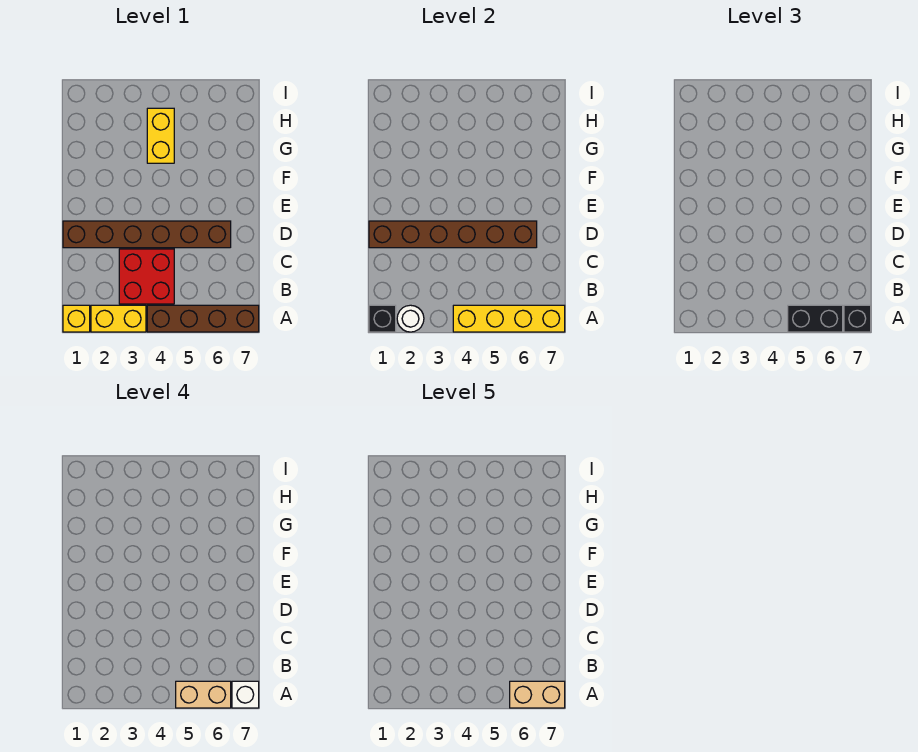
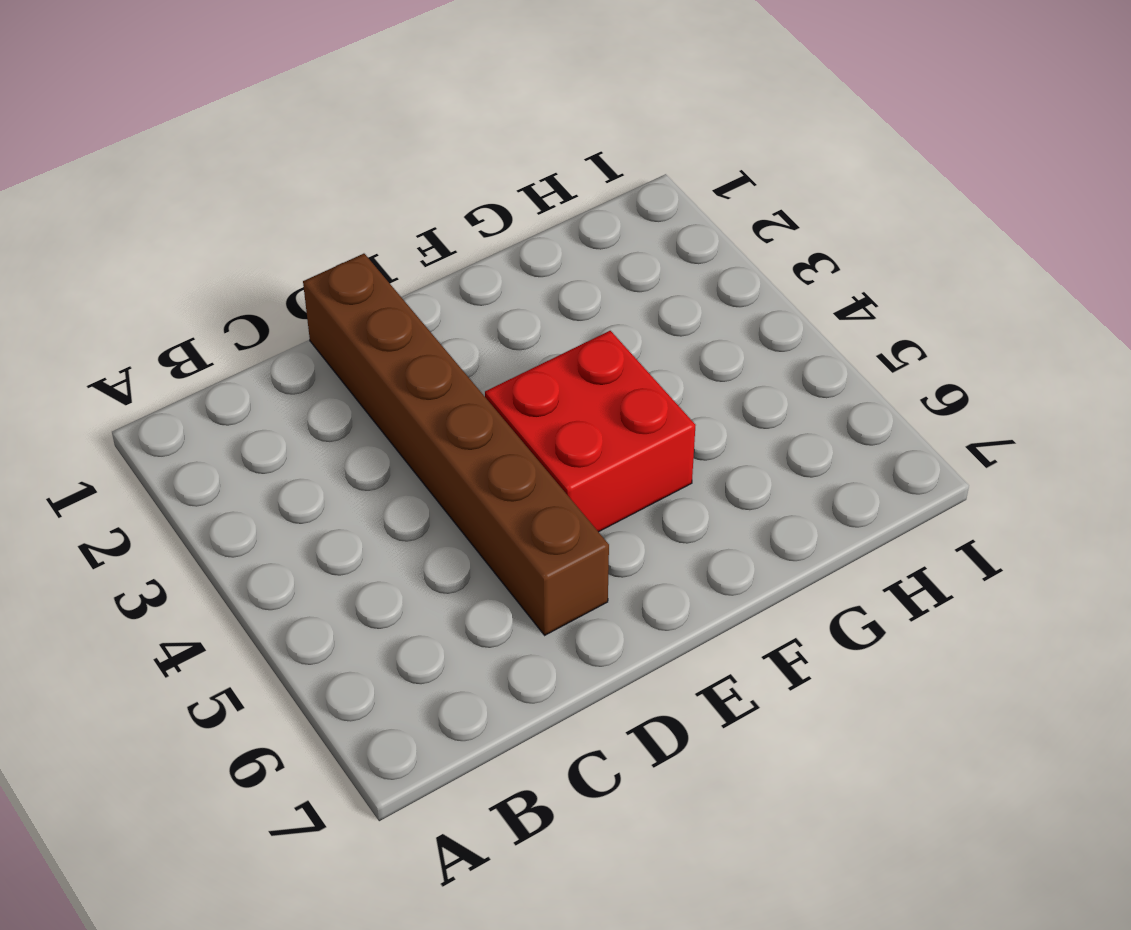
red brick E4:F5 level 1 -> red brick B3:C4 level 1
none -> yellow brick A1 level 1
none -> yellow brick A2:A3 level 1
none -> brown brick A4:A7 level 1

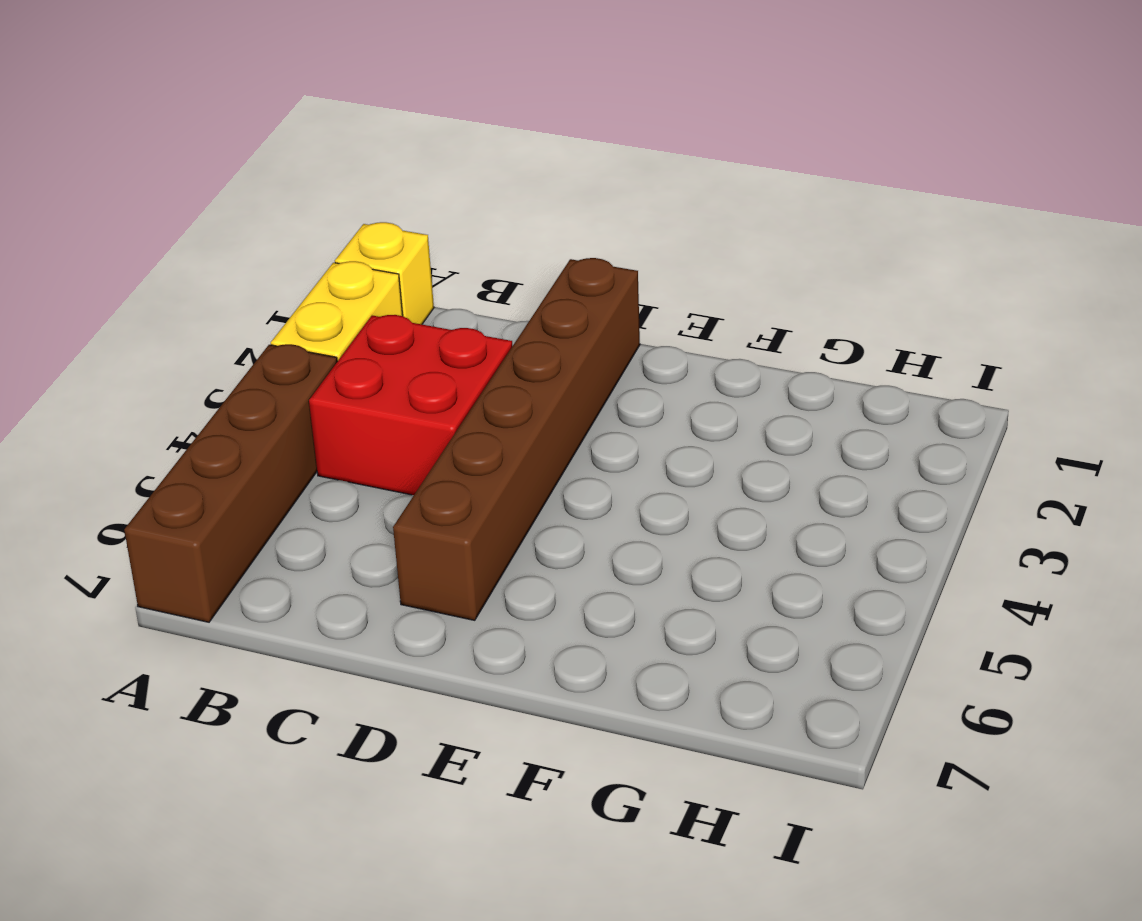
none -> yellow brick G4:H4 level 1
none -> black brick A1 level 2
none -> white round brick A2 level 2

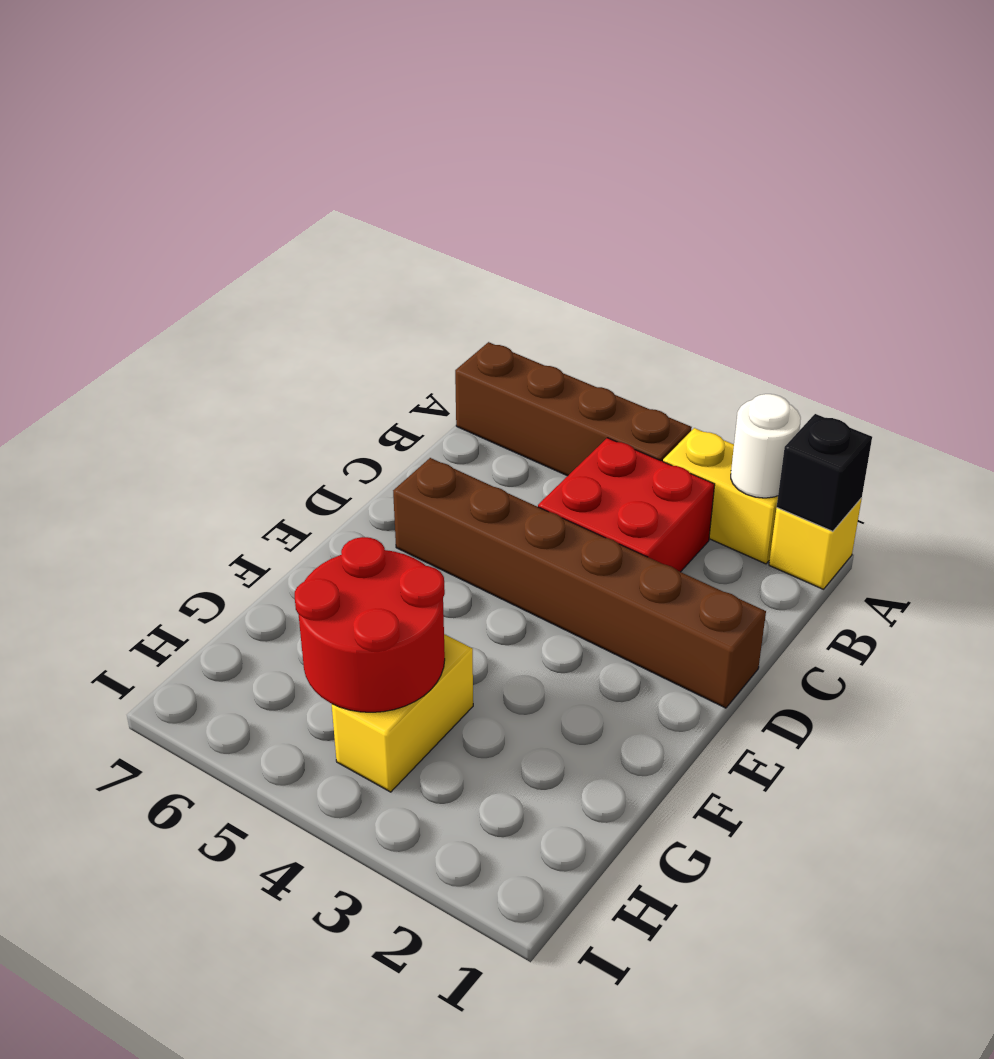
red round brick G4:H5 level 2 -> none
none -> yellow brick A4:A7 level 2
none -> brown brick D1:D6 level 2
none -> black brick A5:A6 level 3

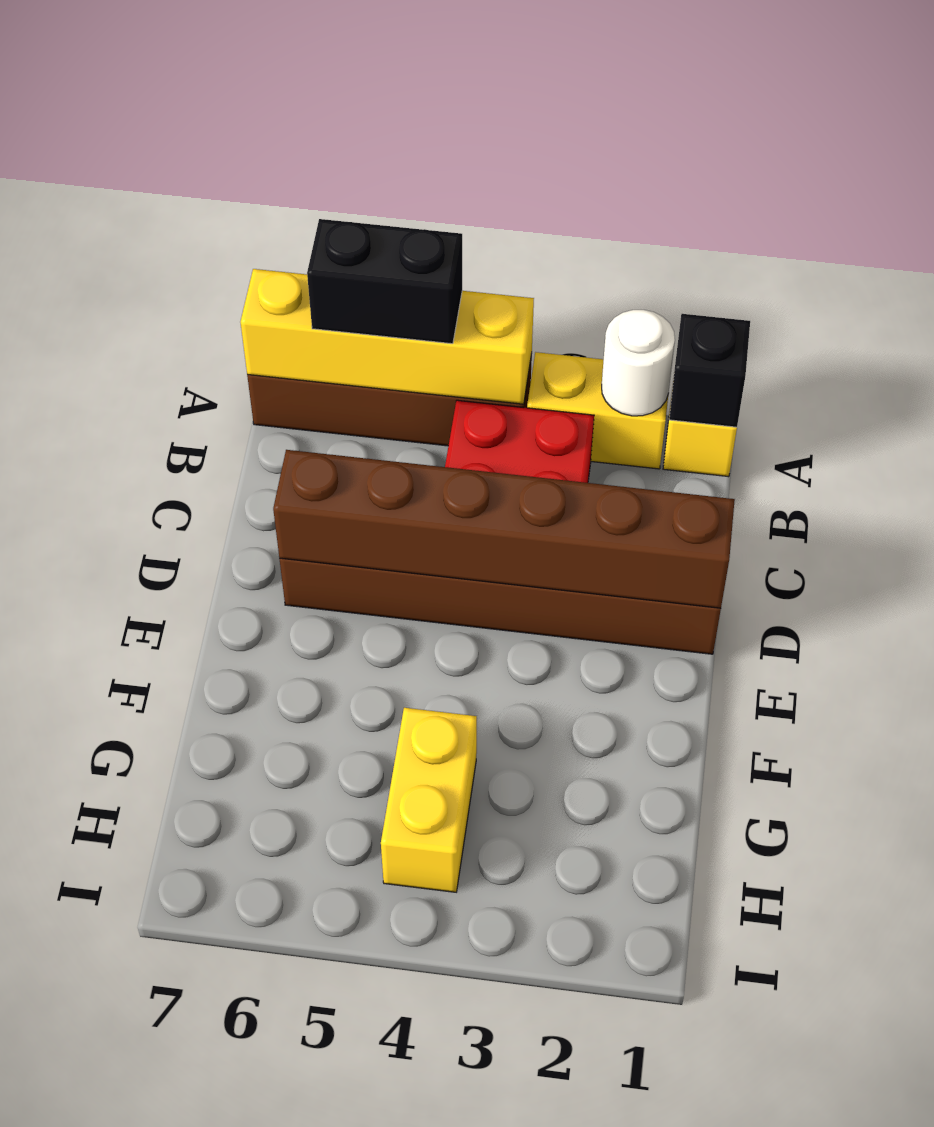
none -> black brick A7 level 3
none -> tan brick A5:A6 level 4
none -> white brick A7 level 4

